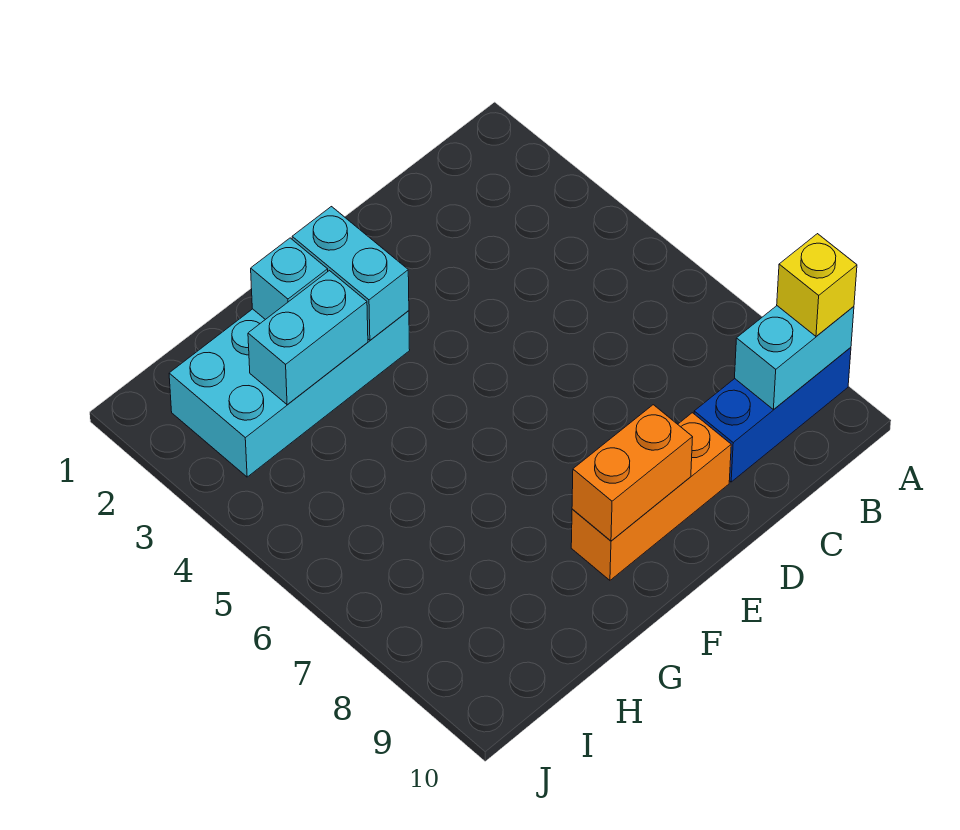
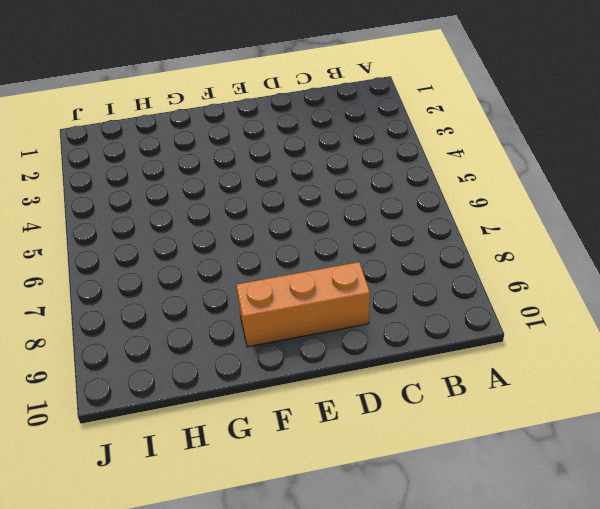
none -> blue brick A9:C9 level 1
none -> cyan brick F2:I3 level 1

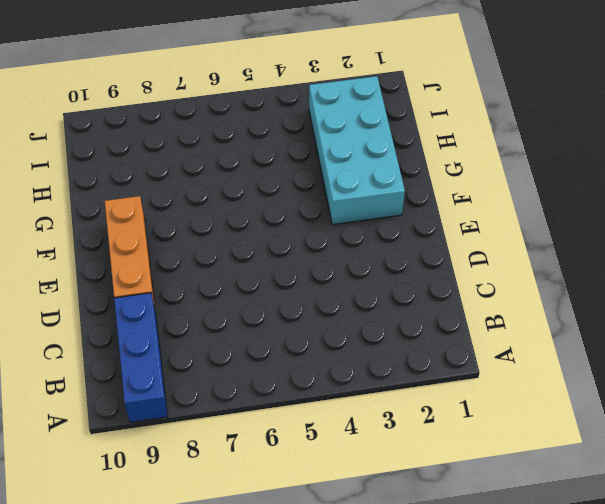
none -> cyan brick A9:B9 level 2
none -> orange brick E9:F9 level 2

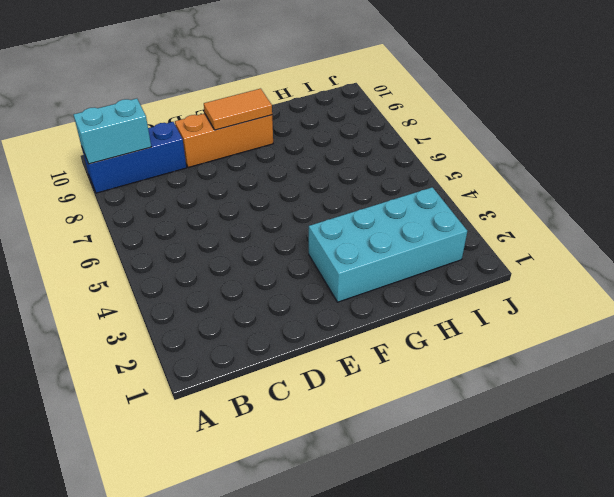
orange tile E9:F9 level 2 -> orange brick E9:F9 level 2
none -> cyan brick F2:F3 level 2
none -> cyan brick G2 level 2

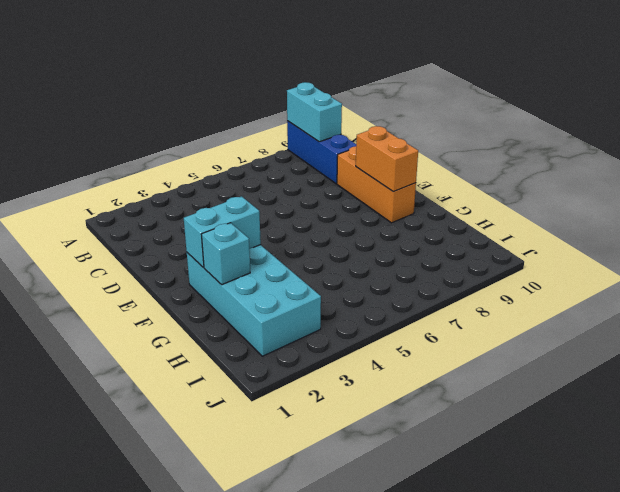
none -> cyan brick G3:H3 level 2
none -> yellow brick A9 level 3

